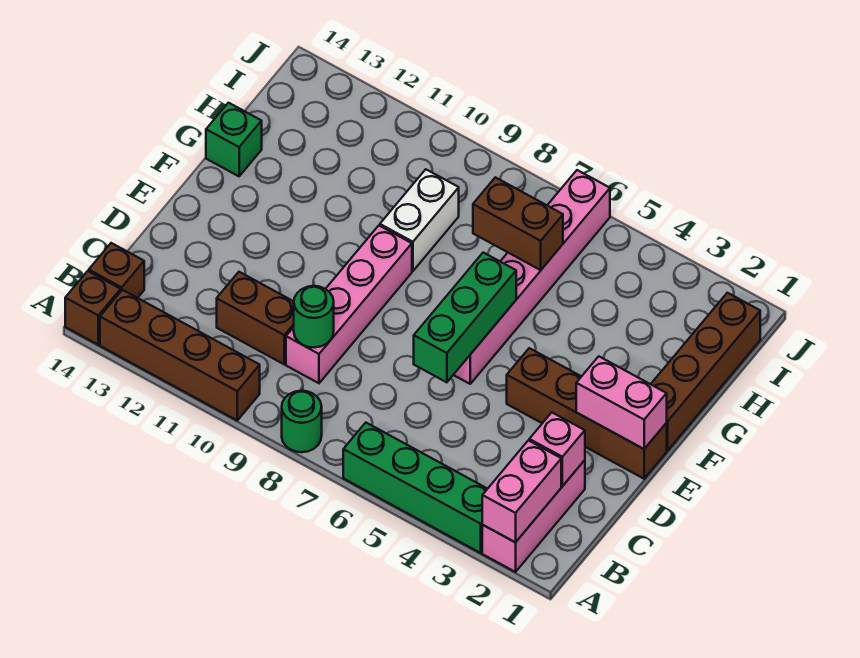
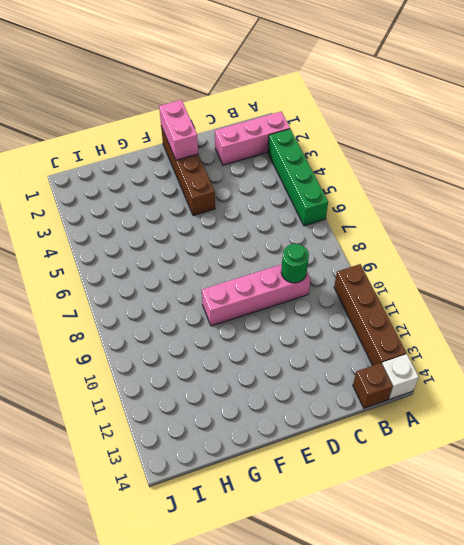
white brick A14 level 1 -> brown brick A14 level 1
none -> green round brick A8 level 1
none -> brown brick C10:C11 level 1
none -> pink brick E6:J6 level 1

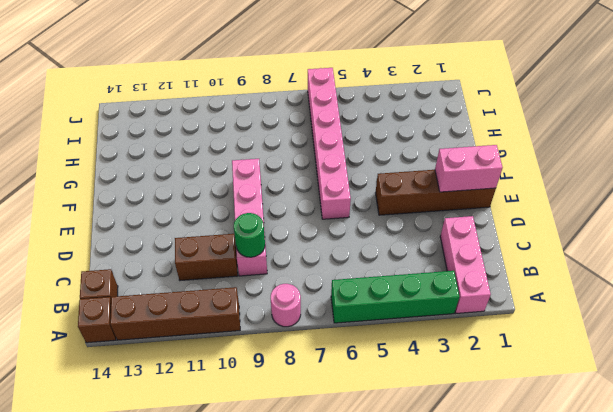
pink round brick A8 level 1 -> green round brick A8 level 1
none -> brown brick F1:I1 level 1
none -> white brick G9:H9 level 1
none -> green brick G14 level 1

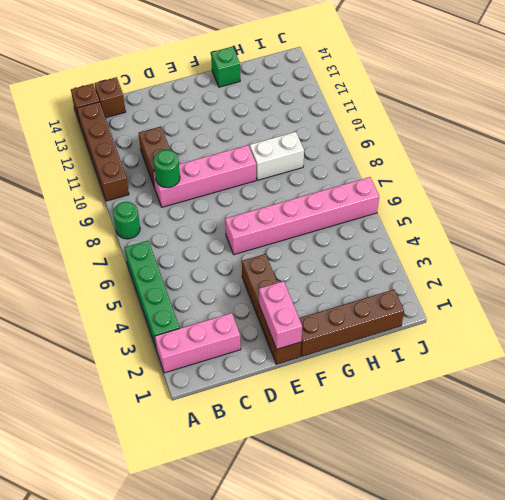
none -> pink brick A2:B2 level 2
none -> pink brick C2 level 2
none -> green brick D6:F6 level 2

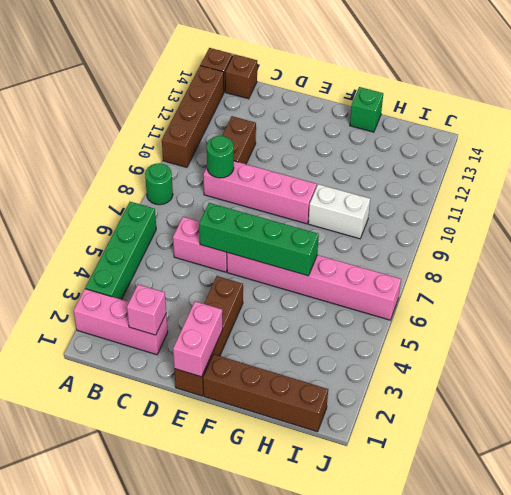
pink brick C6:D6 level 1 -> pink brick A2:B2 level 2
green brick D6:G6 level 2 -> green brick D6:F6 level 2
none -> brown brick H6:H7 level 2

